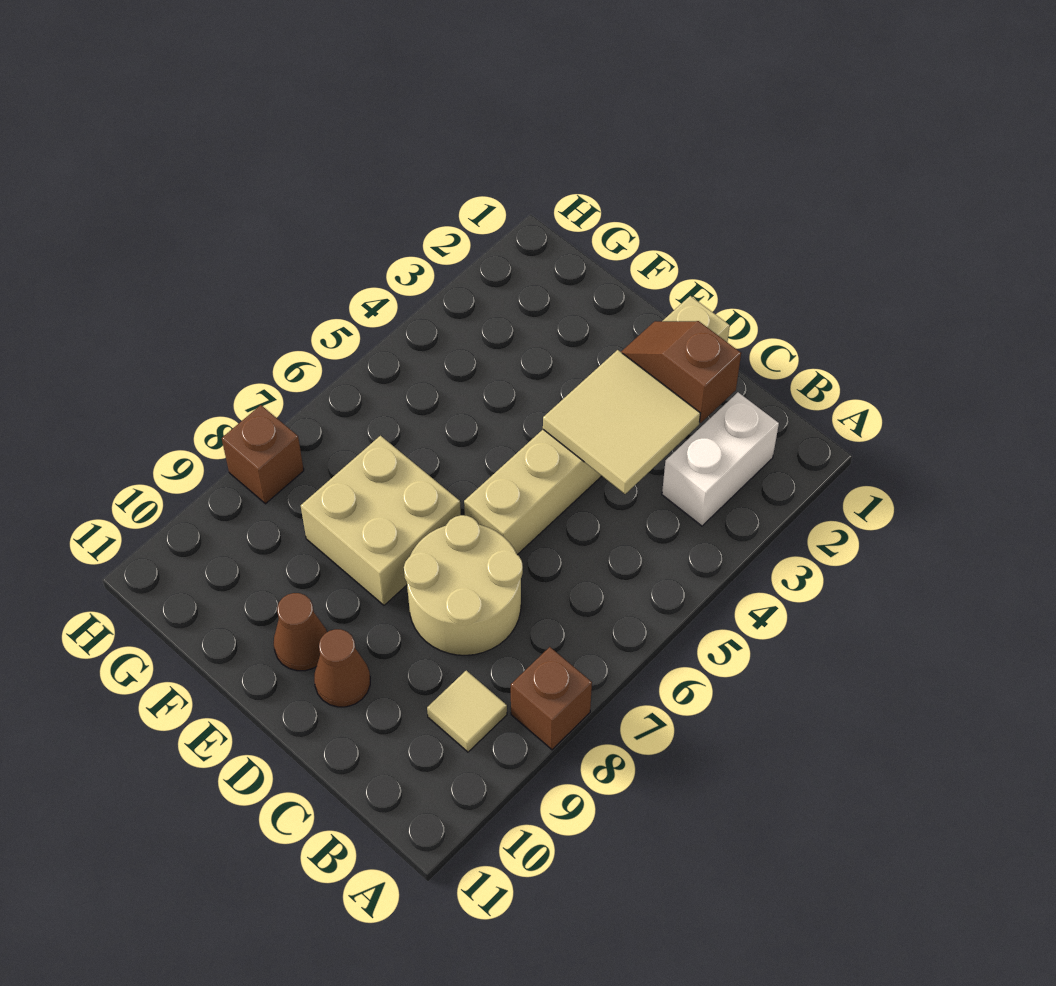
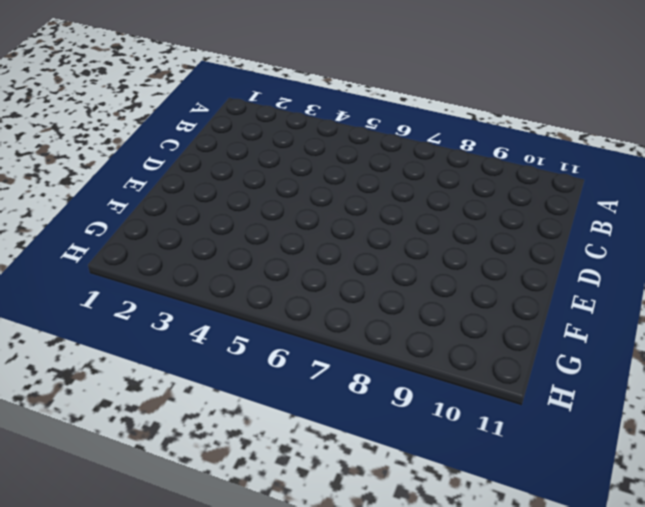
none -> brown brick A8 level 1
none -> white brick B2:B3 level 1

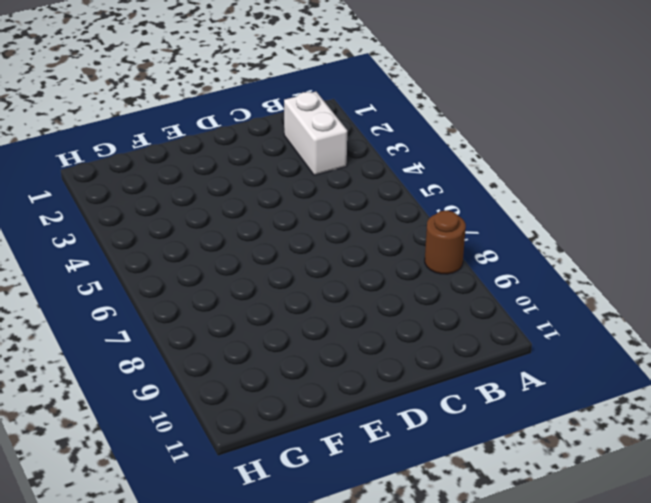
brown round brick A8 level 1 -> brown brick A8 level 1
none -> tan tile B9 level 1
none -> tan round brick C7:D8 level 1

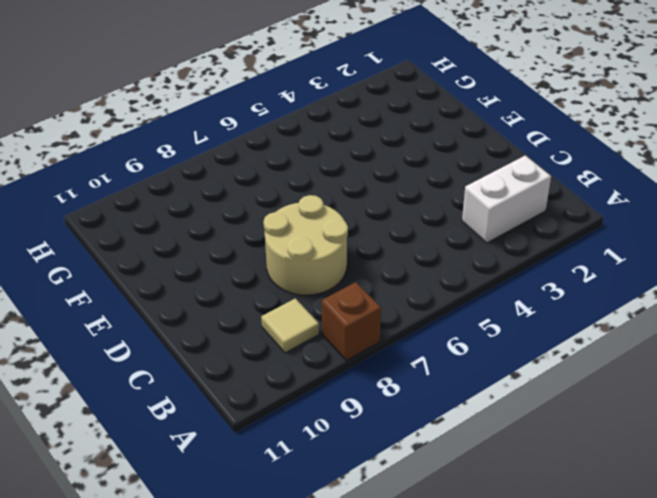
none -> tan brick D1:D6 level 1
none -> brown cone D10 level 1

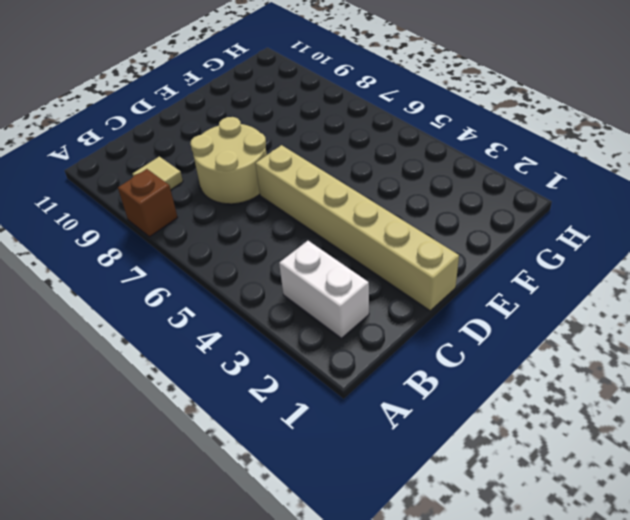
none -> brown cone D10 level 1
none -> tan brick E7:F8 level 1

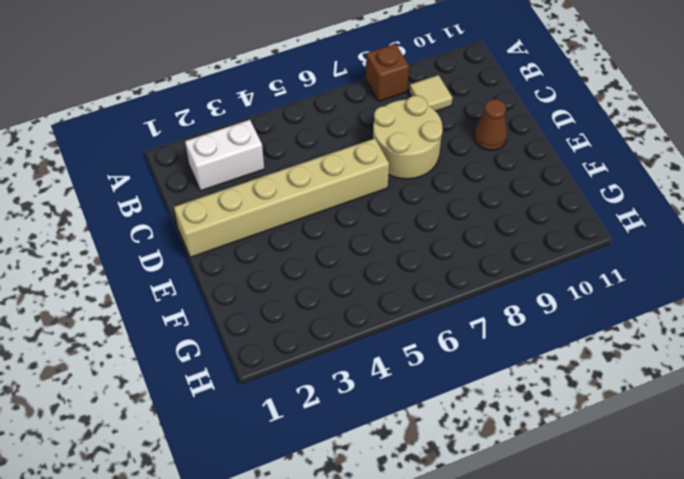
none -> tan brick E7:F8 level 1
none -> brown cone E10 level 1

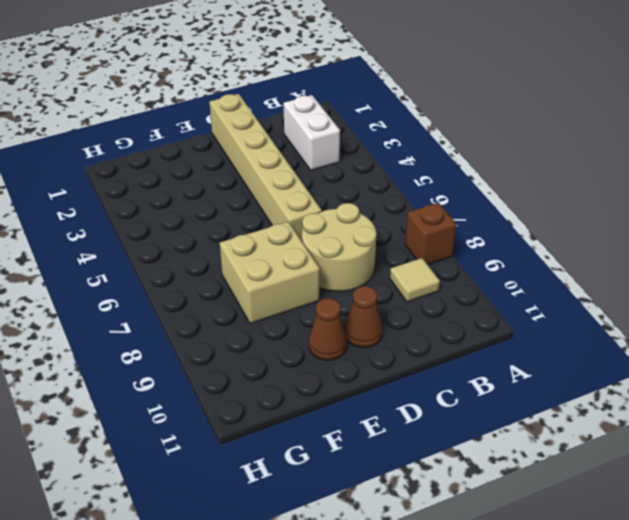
none -> brown brick H8 level 1
none -> brown slope C2:D2 level 2 top C

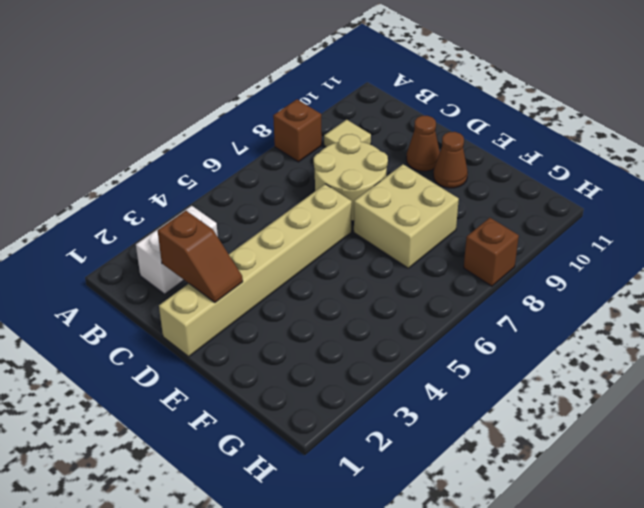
none -> tan tile C3:D4 level 2

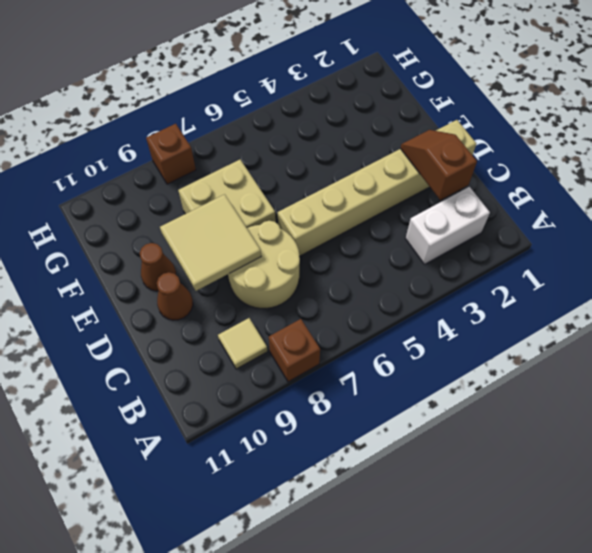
tan tile D8:E9 level 2 -> tan tile C3:D4 level 2

